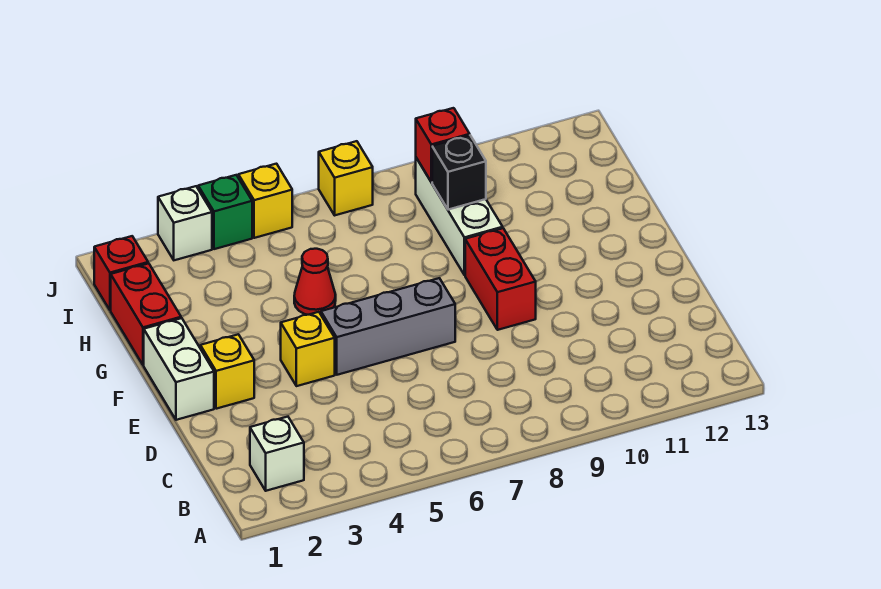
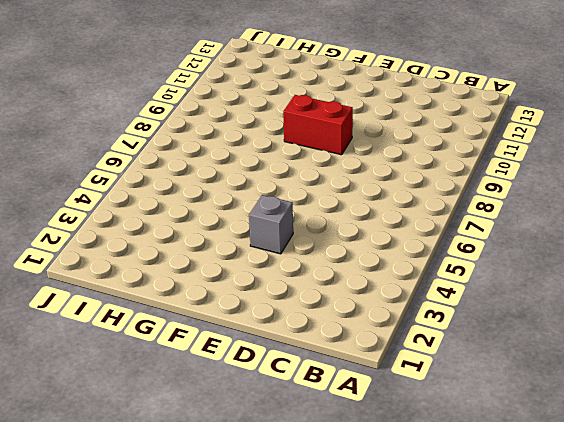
grey brick E4 level 1 -> yellow brick E4 level 1
none -> white brick B2 level 1
none -> white brick E1:F1 level 1
none -> yellow brick E2 level 1

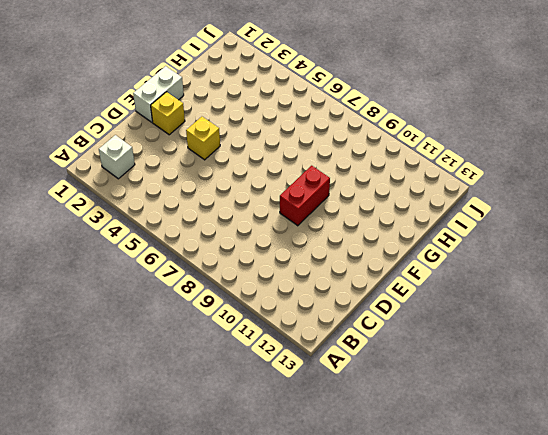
none -> grey brick E5:E7 level 1
none -> red brick G1:H1 level 1
none -> red cone G5 level 1

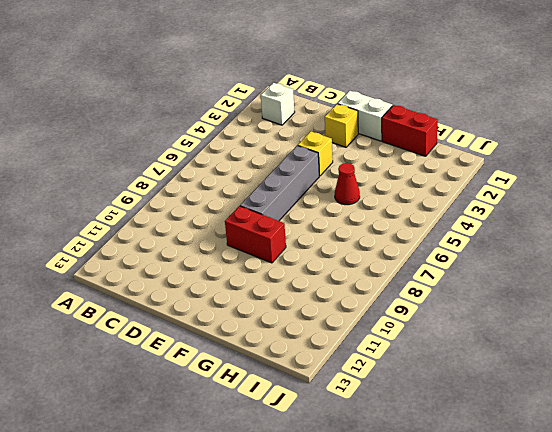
grey brick E5:E8 level 1 -> grey brick E5:E7 level 1
none -> white brick G9:I9 level 1
none -> red brick I1 level 1
none -> white brick J3 level 1

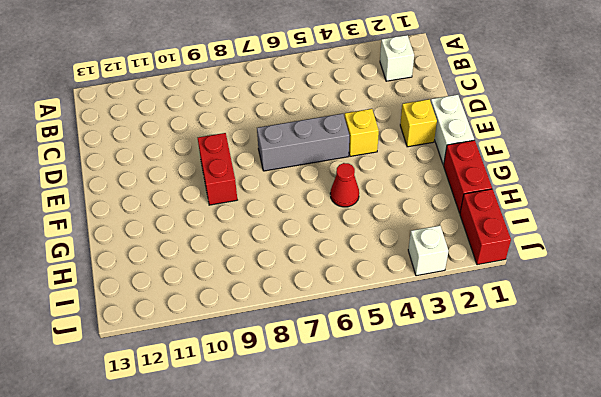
red brick I1:J1 level 1 -> red brick I1 level 1
none -> white brick G9:I9 level 1
none -> green brick J4 level 1
none -> yellow brick J5 level 1

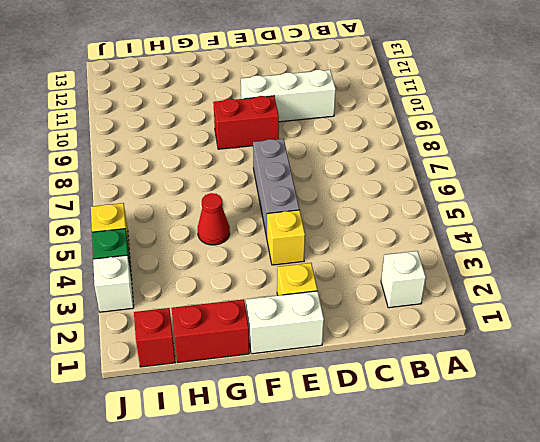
white brick C10:E10 level 1 -> white brick G9:I9 level 1
none -> yellow brick J7 level 1
none -> black brick H9 level 2
none -> red brick I9 level 2

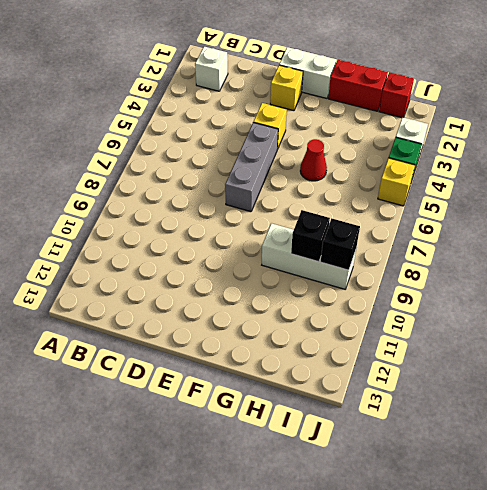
black brick I9 level 2 -> red brick I9 level 2
none -> red brick E9:F9 level 1
none -> yellow brick J7 level 1

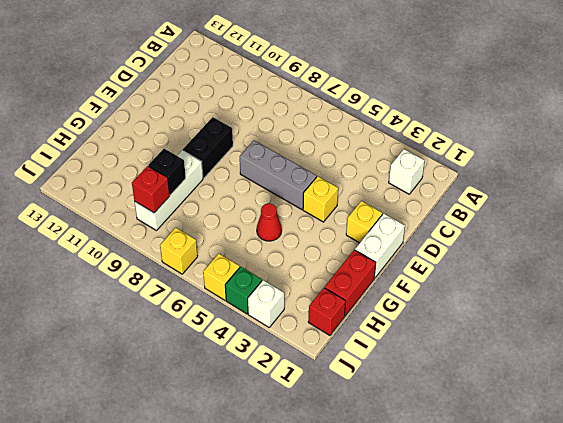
black brick E9:F9 level 1 -> red brick E9:F9 level 1

